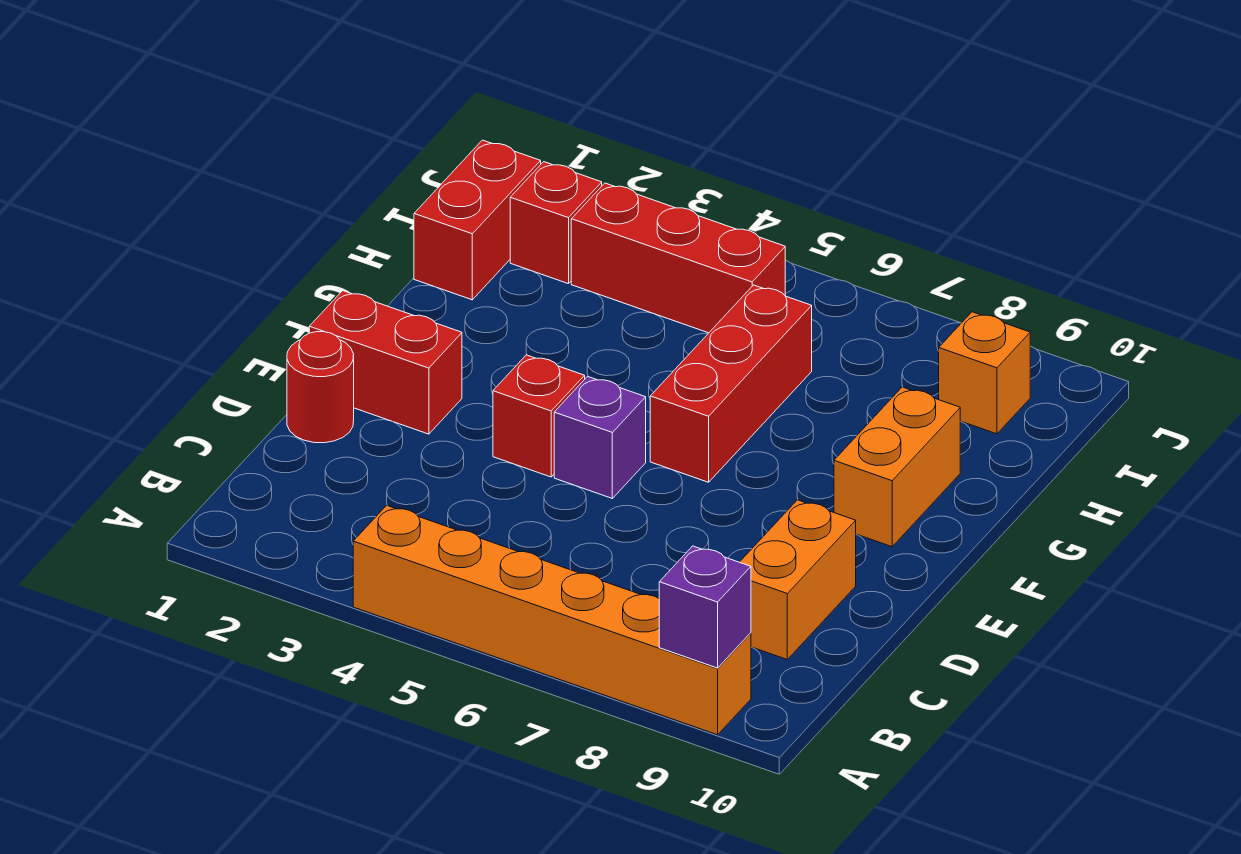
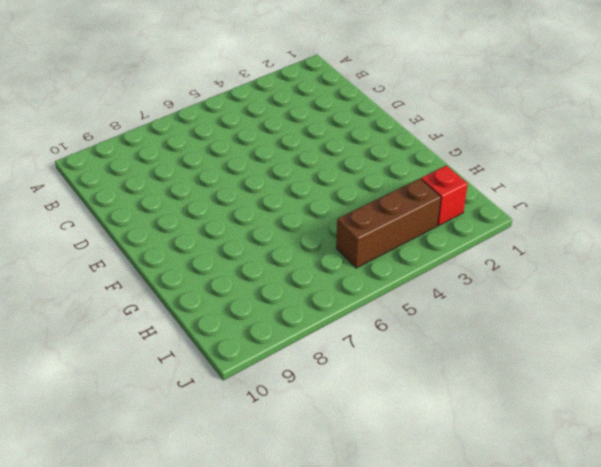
brown brick I3:I5 level 1 -> red brick I3:I5 level 1
none -> orange brick A4:A9 level 1
none -> orange brick C9:D9 level 1
none -> red round brick D1 level 1

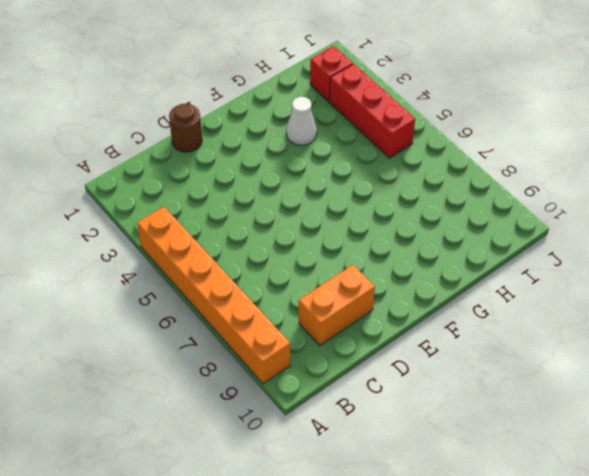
brown round brick D1 level 1 -> red round brick D1 level 1
white cone G3 level 1 -> none
none -> red brick E1:E2 level 1
none -> red brick E4 level 1
none -> purple brick E5 level 1

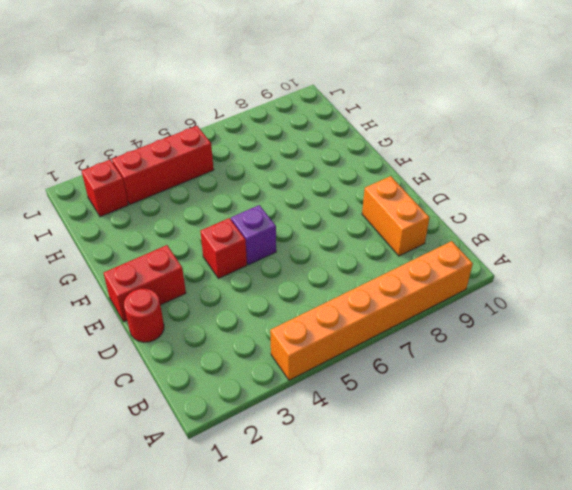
none -> red brick F6:H6 level 1
none -> orange brick F9:G9 level 1
none -> red brick H1:I1 level 1

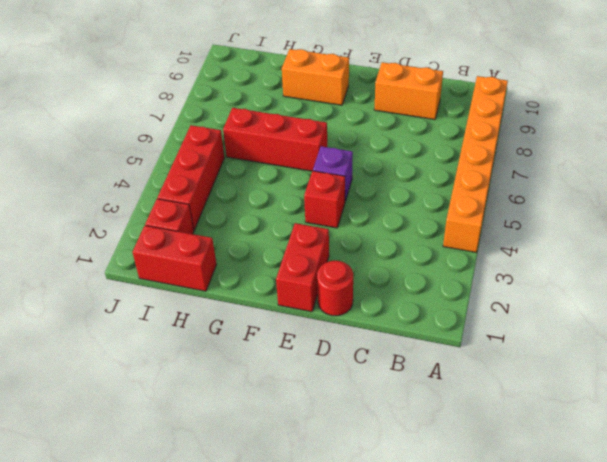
none -> orange brick I9 level 1
none -> purple brick A9 level 2

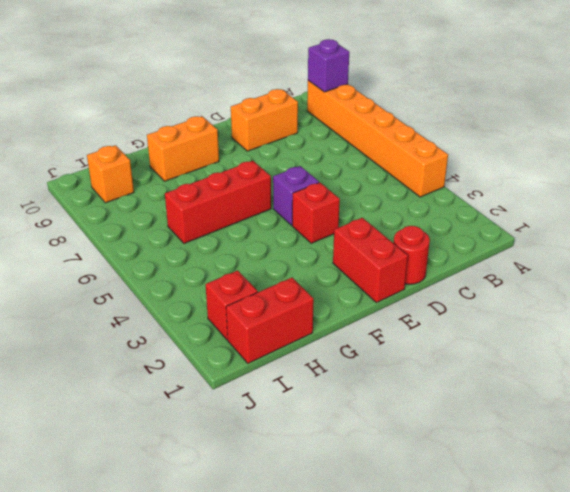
none -> red brick I3:I5 level 1

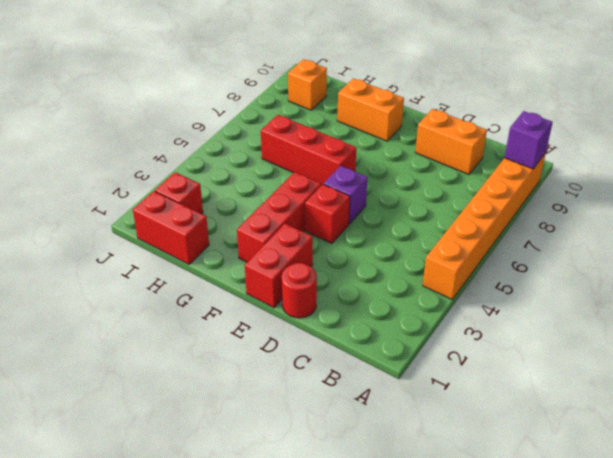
red brick F2:F4 level 1 -> red brick I3:I5 level 1

